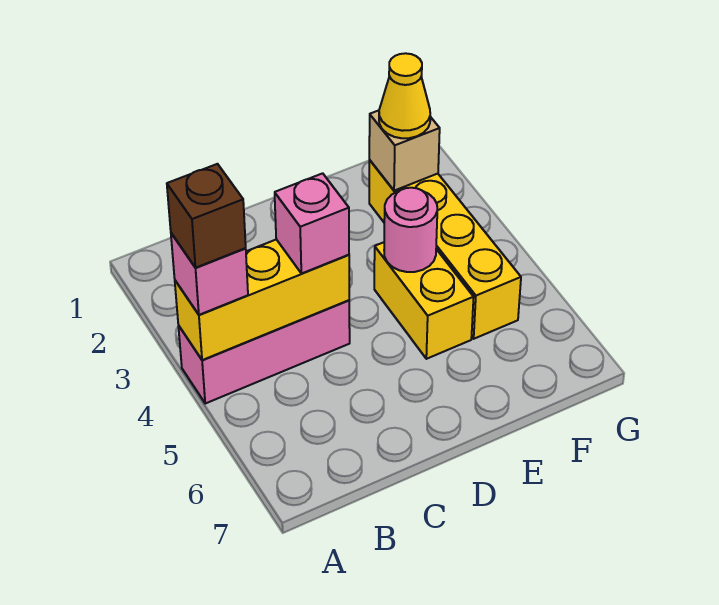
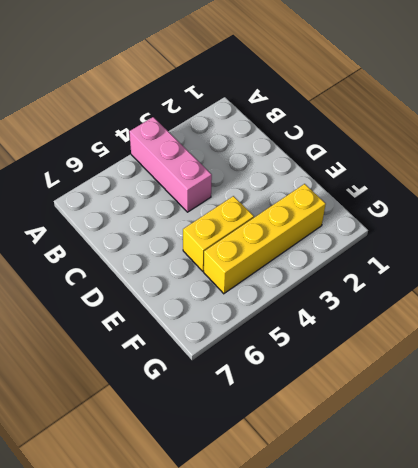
none -> yellow brick A4:C4 level 2
none -> pink round brick E4 level 2

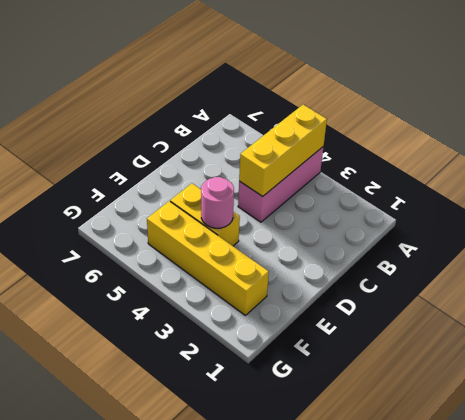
none -> tan brick F2 level 2
none -> pink brick A4 level 3

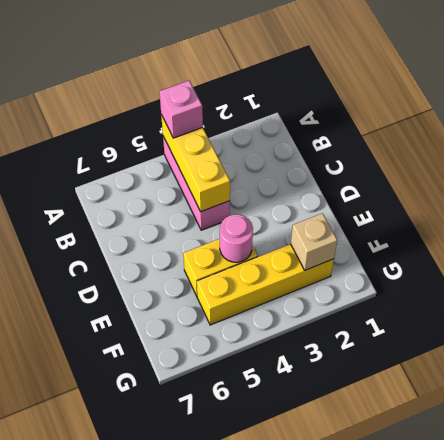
none -> pink brick C4 level 3
none -> yellow cone F2 level 3

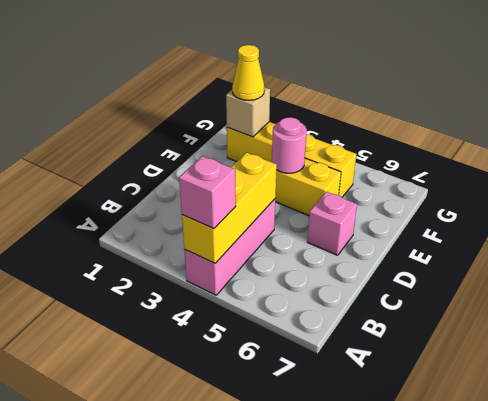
pink brick D6 level 1 -> pink brick C4 level 3
none -> brown brick A4 level 4

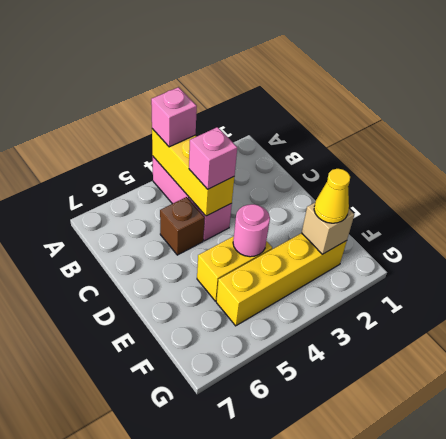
brown brick C5 level 1 -> brown brick A4 level 4

